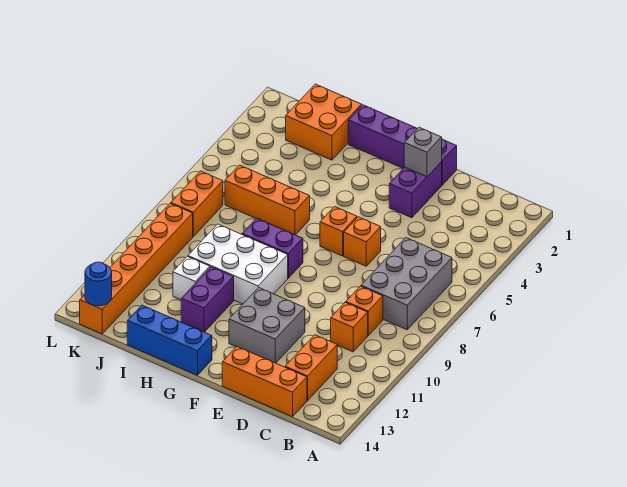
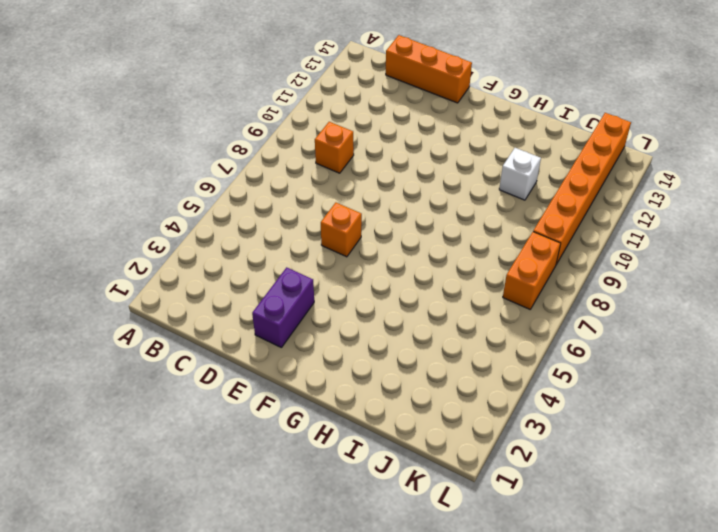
none -> grey brick B6:C8 level 1
none -> orange brick C10 level 1
none -> orange brick C12:C13 level 1

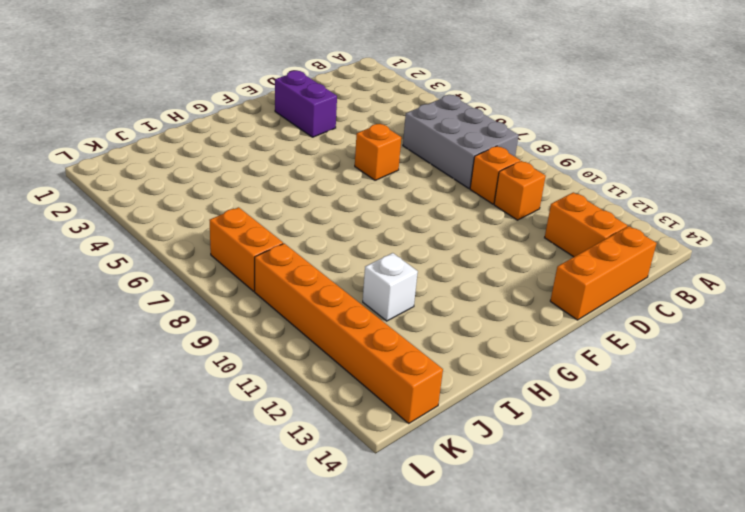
none -> purple brick E1:H1 level 1
none -> grey brick E11:F12 level 1
none -> orange brick F6 level 1

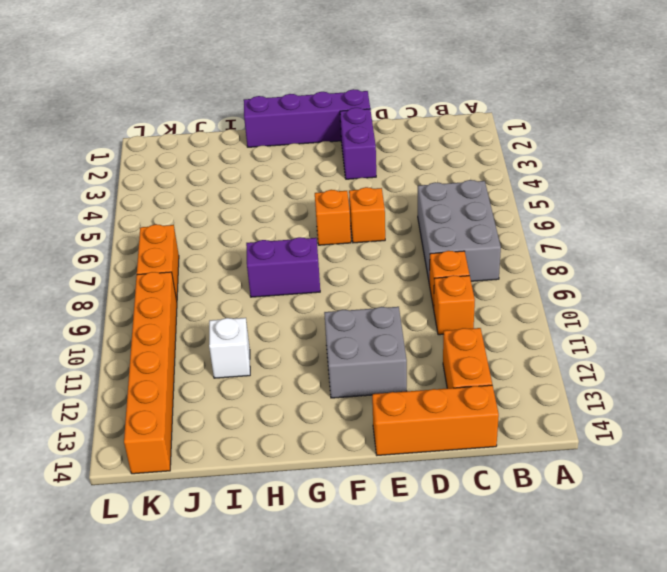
none -> white brick G9:I10 level 1
none -> blue brick G14:I14 level 1
none -> orange brick H6:J6 level 1

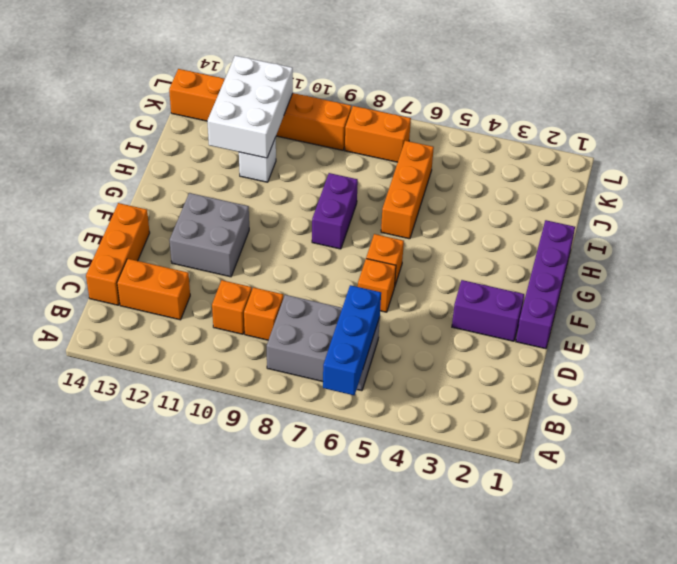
blue brick A6:C6 level 2 -> blue brick G14:I14 level 1
white brick I11:K12 level 2 -> white brick G9:I10 level 1
none -> purple brick H11:H12 level 1
none -> orange brick I1:J2 level 1
none -> grey brick E2 level 2

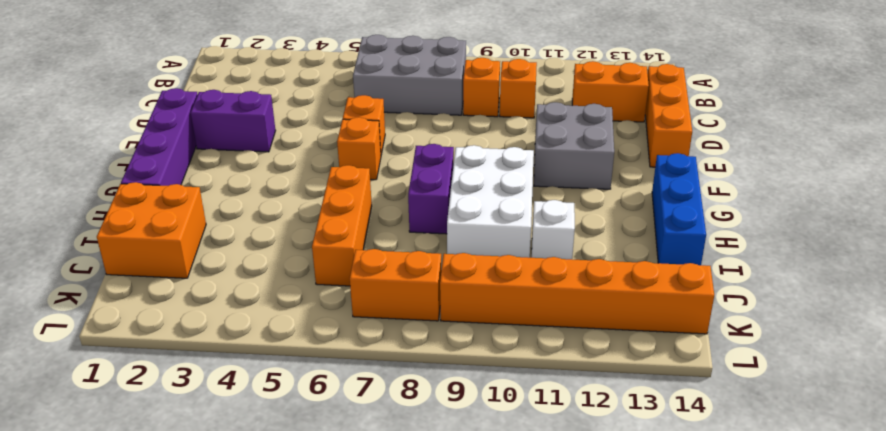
none -> purple brick H11:H12 level 1
none -> grey brick E2 level 2
none -> blue round brick K14 level 2

